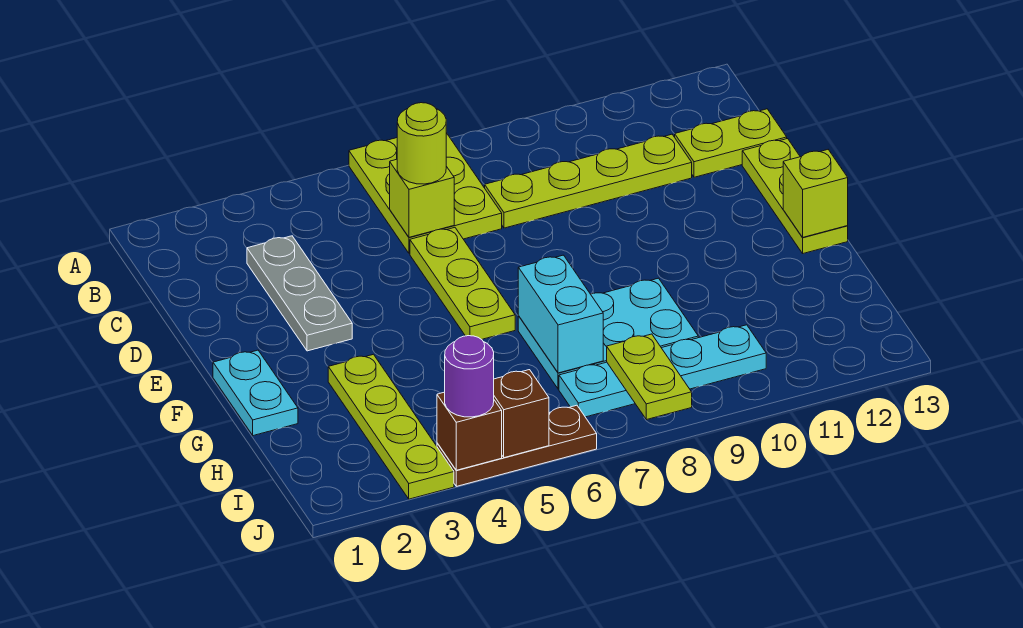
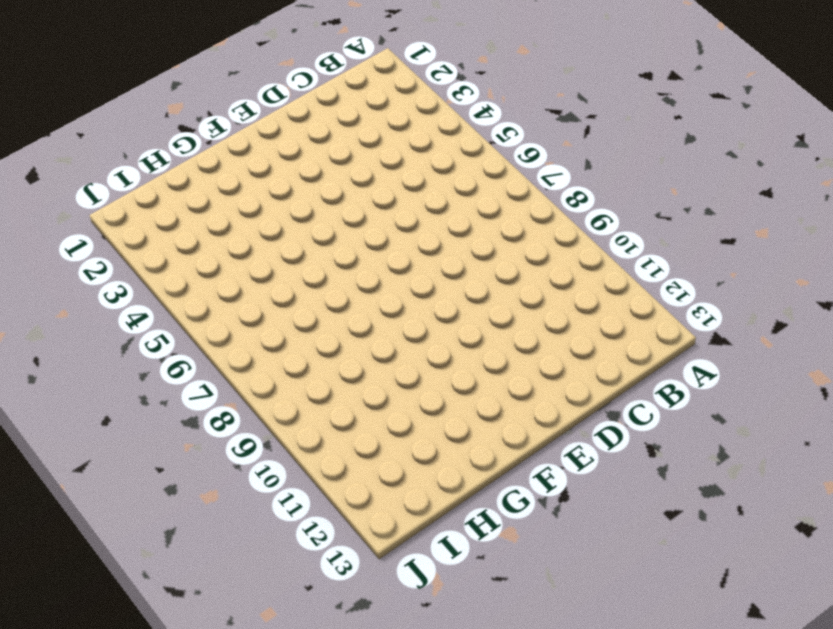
none -> lime plate A6:C7 level 1
none -> grey plate C3:E3 level 1
none -> lime plate C8:C11 level 1

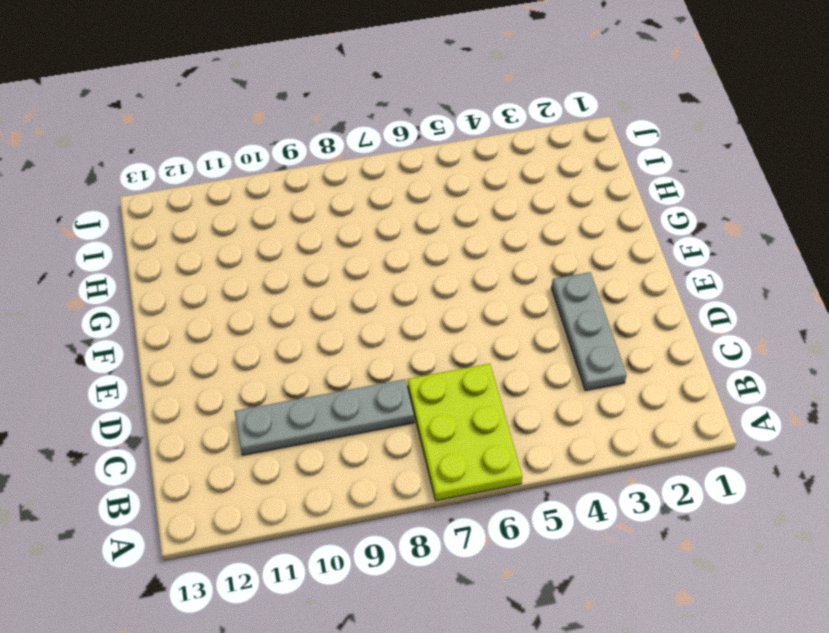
grey plate C8:C11 level 1 -> lime plate C8:C11 level 1
none -> lime plate C12:C13 level 1
none -> lime plate D6:F6 level 1
none -> lime plate D13:F13 level 1

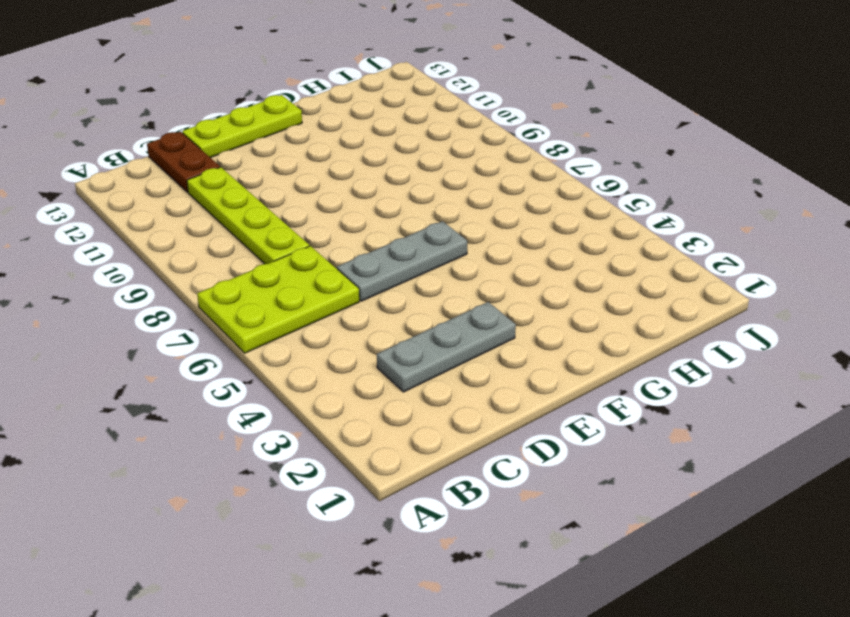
brown plate C12:C13 level 1 -> lime plate C12:C13 level 1
grey plate D6:F6 level 1 -> lime plate D6:F6 level 1
none -> cyan plate F1:G1 level 1
none -> lime plate G3:J3 level 1
none -> cyan plate G7:H9 level 1

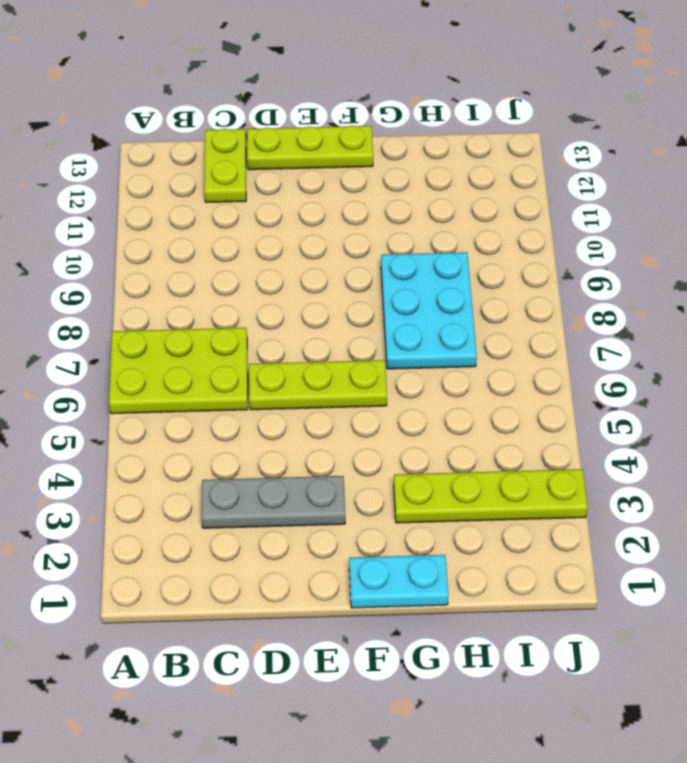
none -> lime plate C8:C11 level 1
none -> cyan plate I7:I10 level 1
none -> brown plate J4:J6 level 1

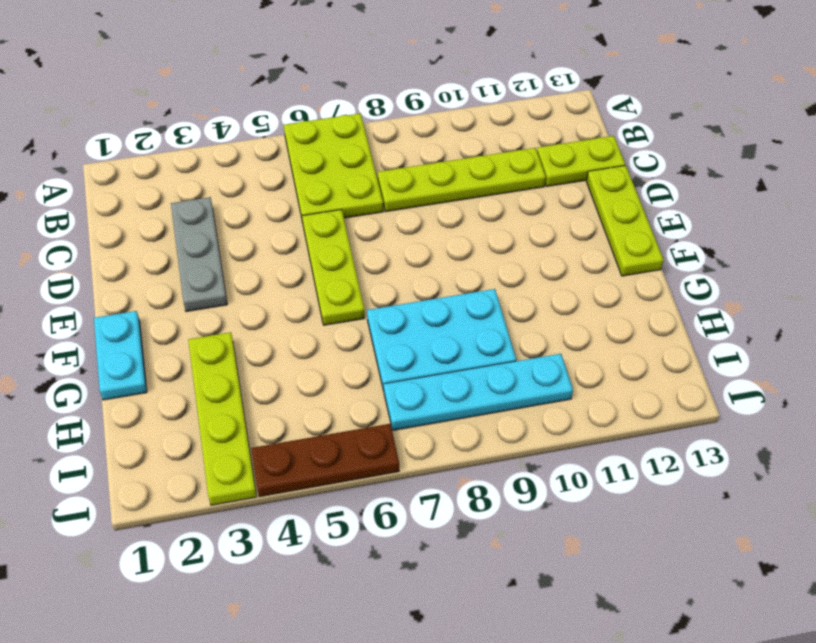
none -> lime brick C6 level 2
none -> lime brick F13 level 2
none -> cyan brick G7:H7 level 2

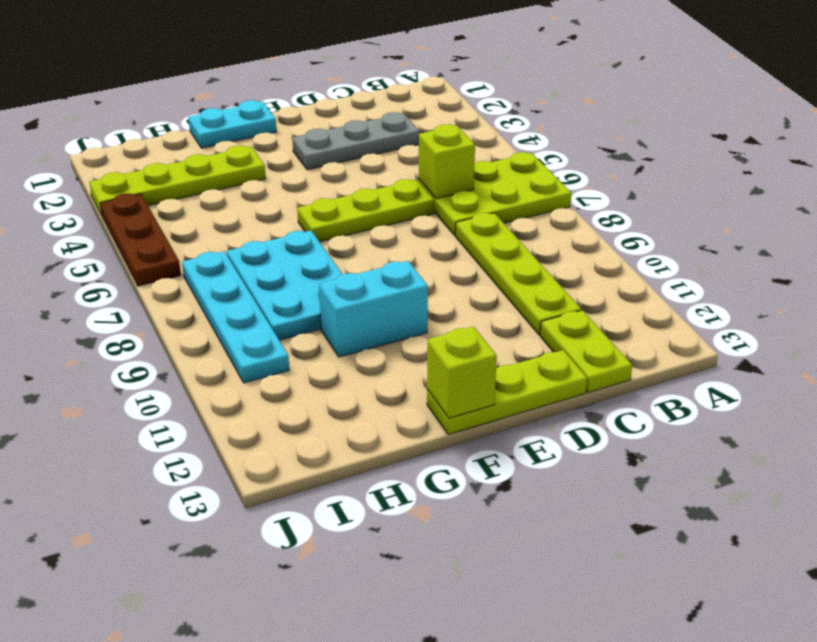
cyan brick F10:G10 level 1 -> cyan brick G7:H7 level 2
none -> lime plate I8:J8 level 2
none -> brown brick J4 level 2
none -> brown brick J5 level 2

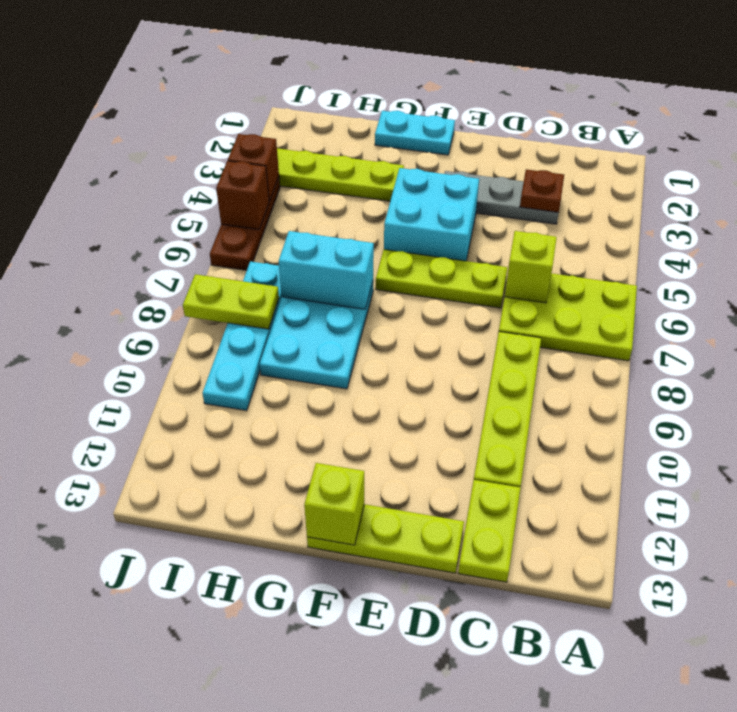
brown plate C3 level 2 -> none
cyan brick E4:F5 level 1 -> none
none -> lime round brick C6 level 3
none -> purple round brick J4 level 3

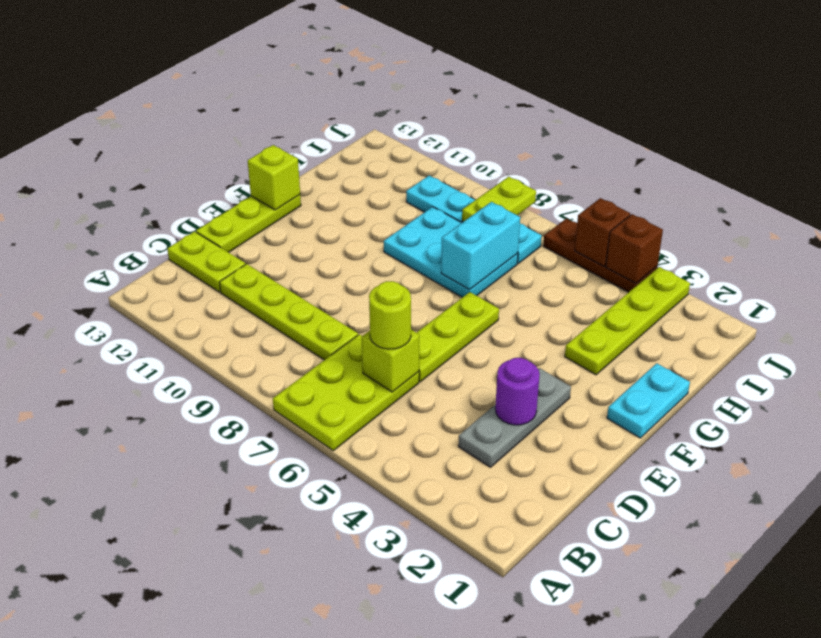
purple round brick D3 level 2 -> purple round brick J4 level 3

